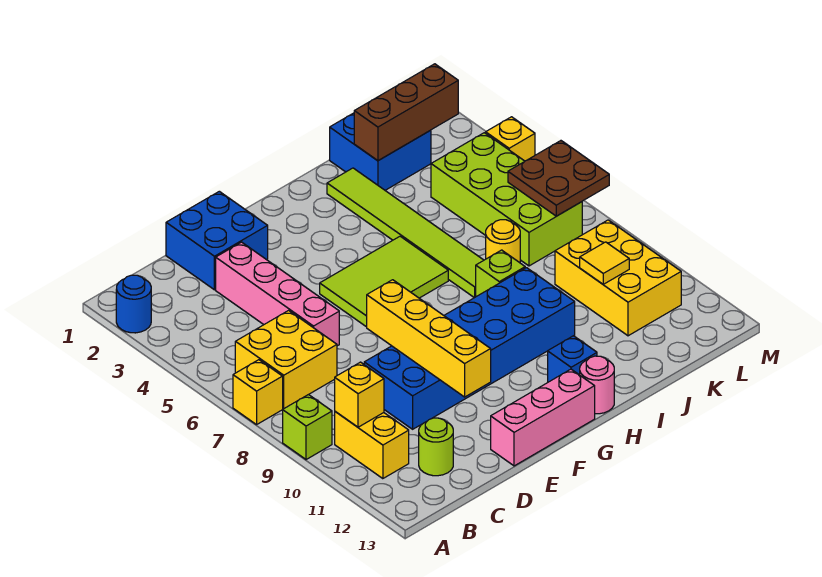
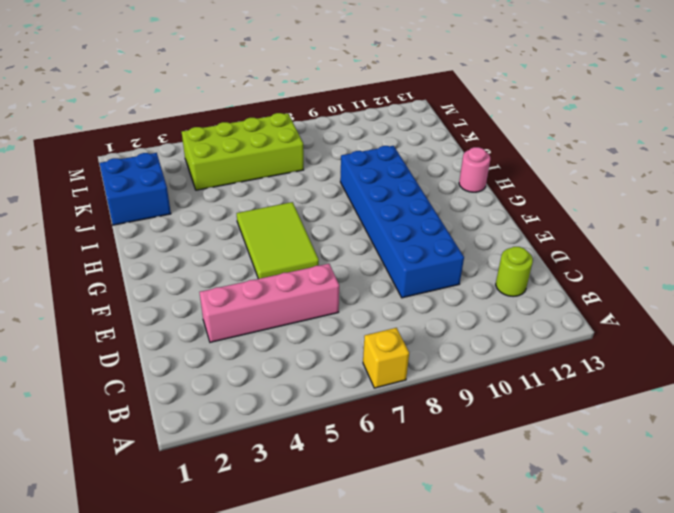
none -> blue round brick A2 level 1
none -> lime brick A9 level 1
none -> yellow brick B6:C7 level 1

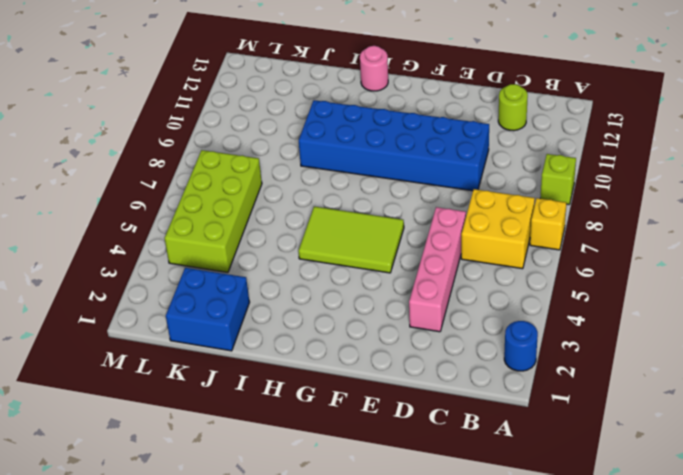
none -> yellow brick B10:B11 level 1
none -> blue brick D1:E2 level 1
none -> pink brick E13:G13 level 1

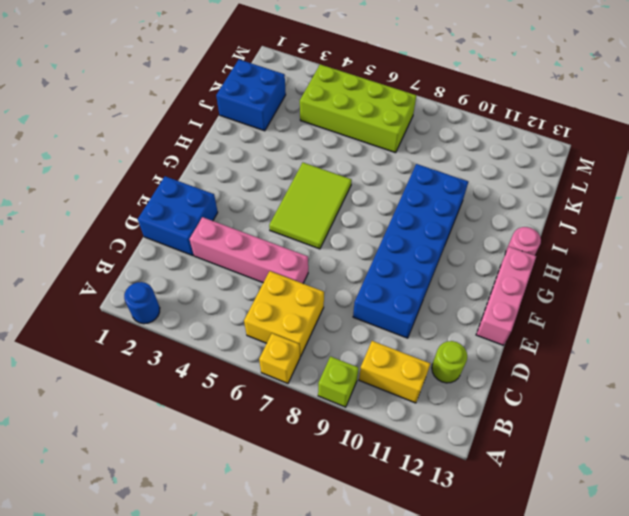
none -> blue brick H12 level 1
none -> lime tile I2:I7 level 1
none -> lime brick I8 level 1

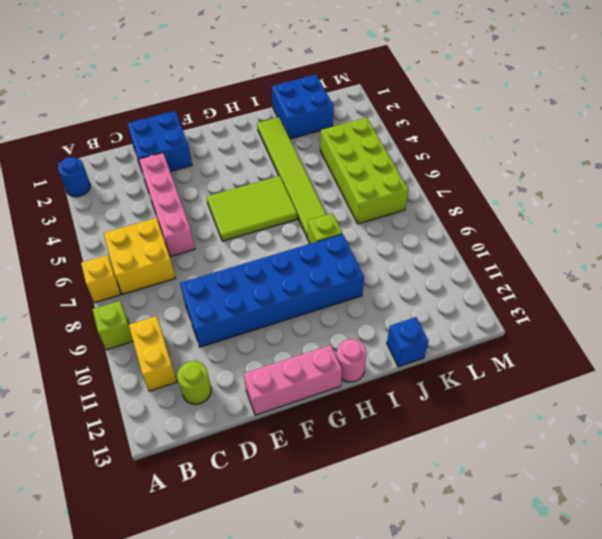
blue brick J13 level 1 -> blue brick H12 level 1
none -> yellow round brick J7 level 1
none -> yellow brick K9:L11 level 1
none -> yellow brick M4 level 1

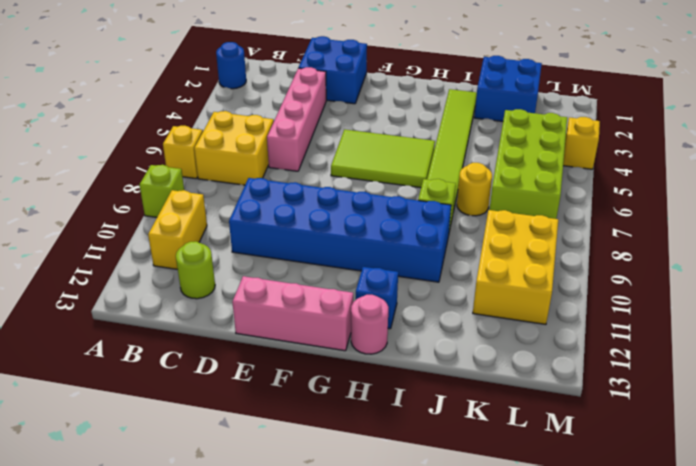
none -> yellow brick B10 level 2
none -> yellow brick E8:E11 level 2
none -> brown brick J2:L2 level 2

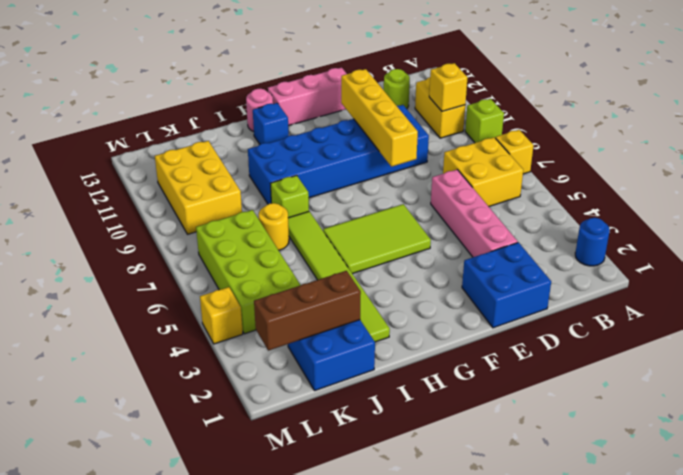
none -> yellow tile K10 level 2
none -> brown plate L6:M7 level 2

